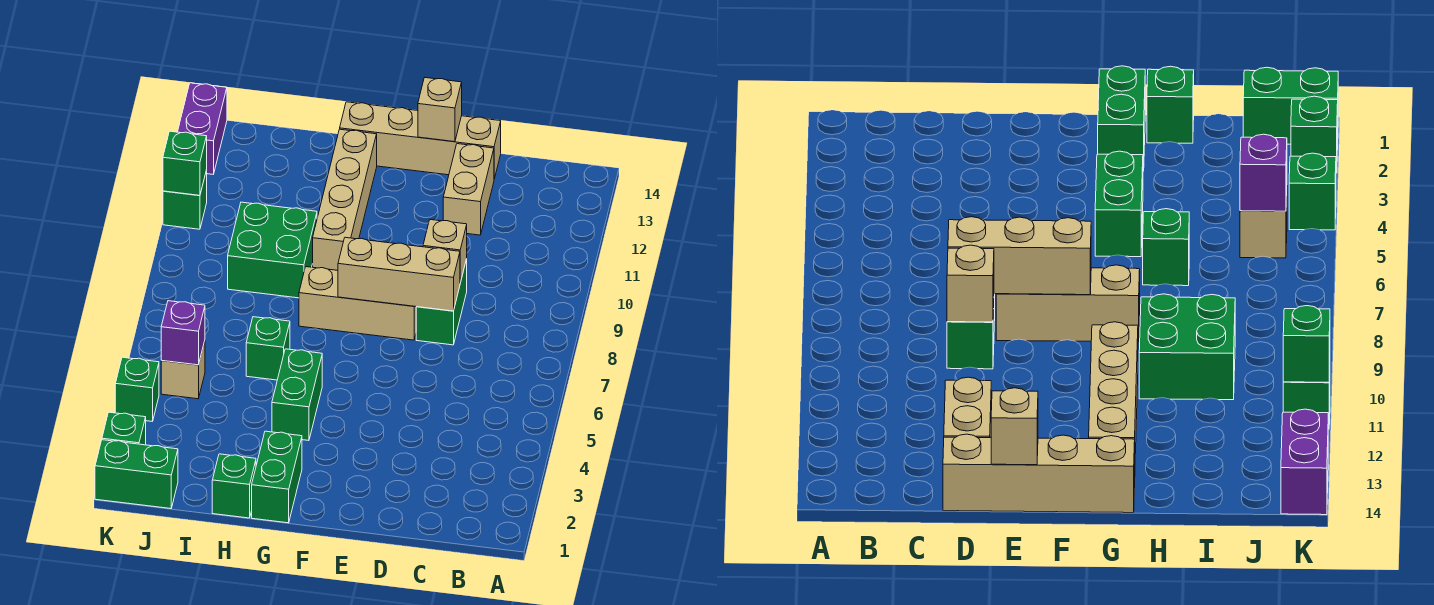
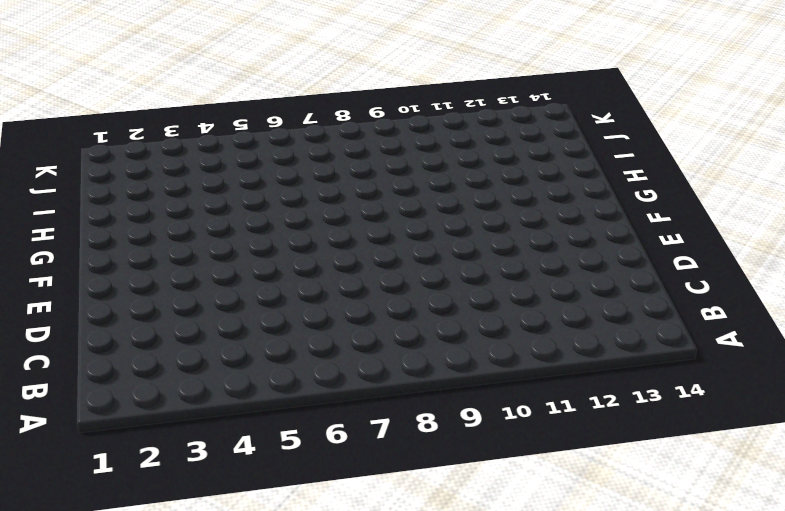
none -> green brick D8:D9 level 1
none -> tan brick D12:D13 level 1
none -> tan brick D14:G14 level 1

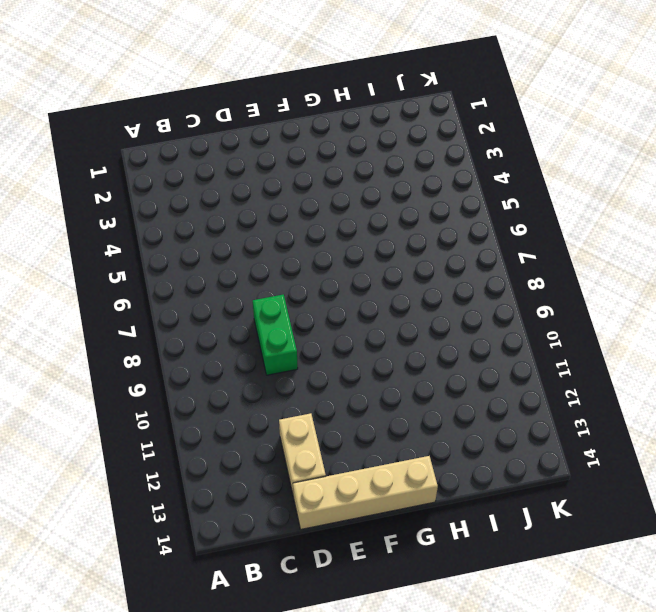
none -> tan brick E8:G8 level 1
none -> green brick G1:G2 level 1
none -> green brick G4:G5 level 1

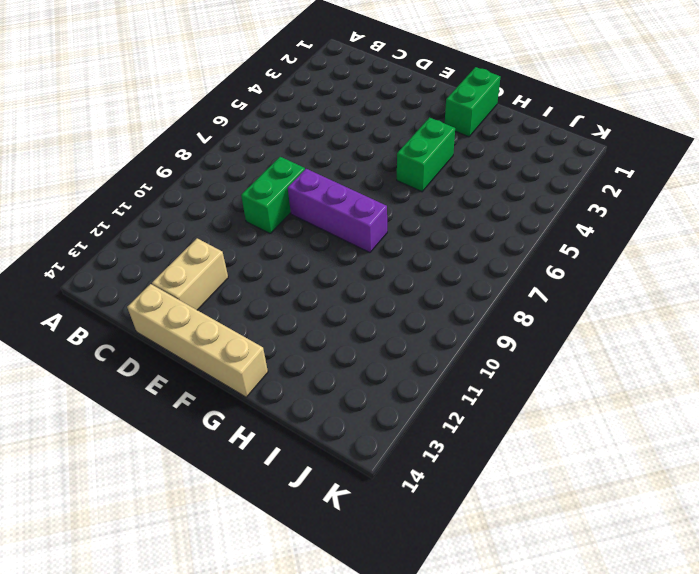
purple brick E8:G8 level 1 -> tan brick E8:G8 level 1
none -> tan brick G10:G13 level 1
none -> green brick H1 level 1
none -> green brick H6 level 1

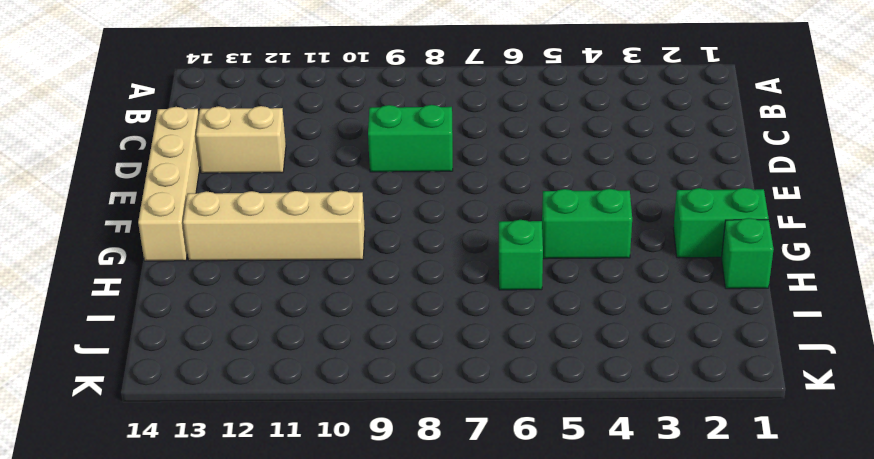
none -> tan brick E8:G8 level 1
none -> green brick H9:I10 level 1
none -> green brick J1:K1 level 1

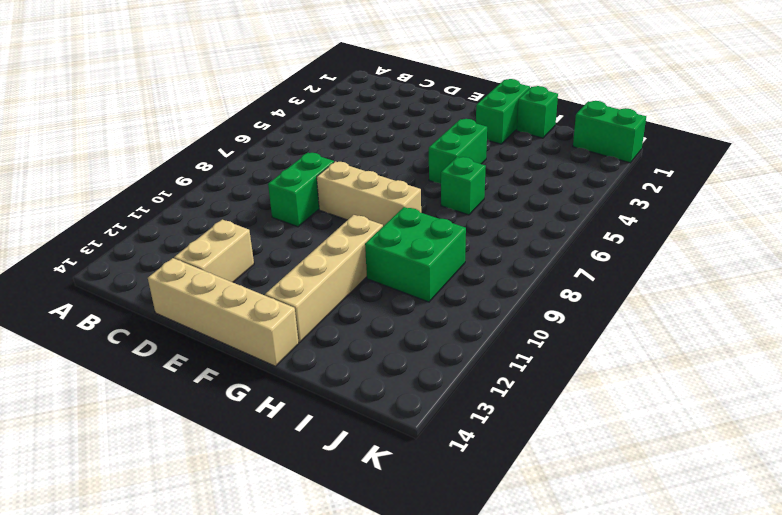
none -> tan brick J5 level 1
none -> green brick K2 level 1
none -> green brick K4 level 1

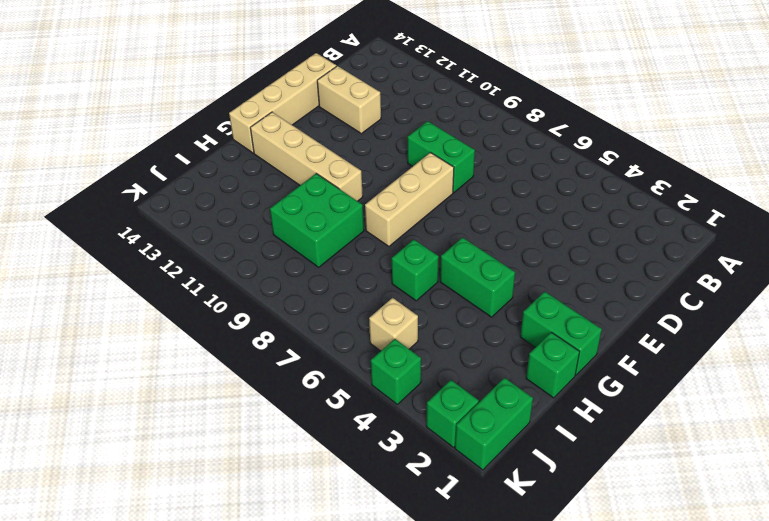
none -> green brick K11 level 1
none -> purple brick K13:K14 level 1
none -> tan brick D8:F8 level 2

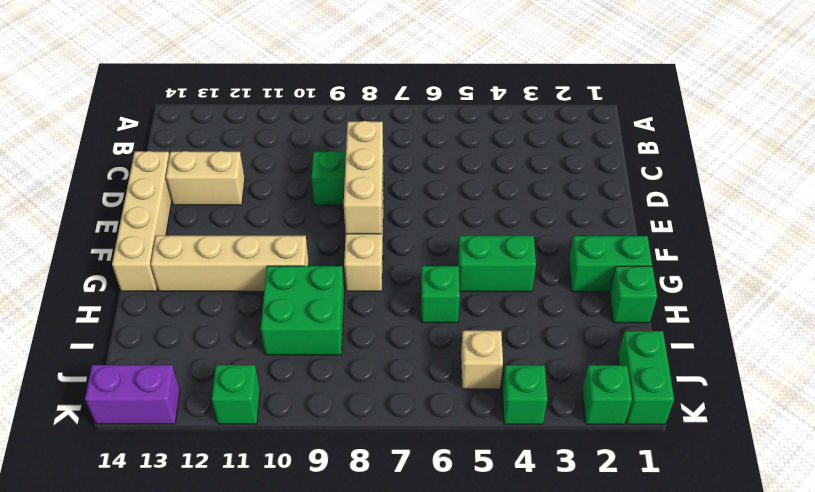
none -> tan brick D9 level 2
none -> tan brick E14 level 2
none -> purple brick J5 level 2

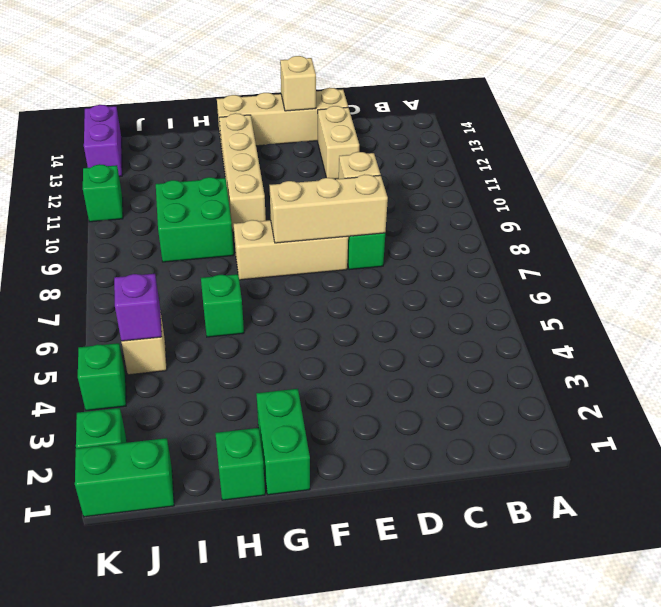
none -> green brick G4:G5 level 1
none -> green brick K11 level 2

